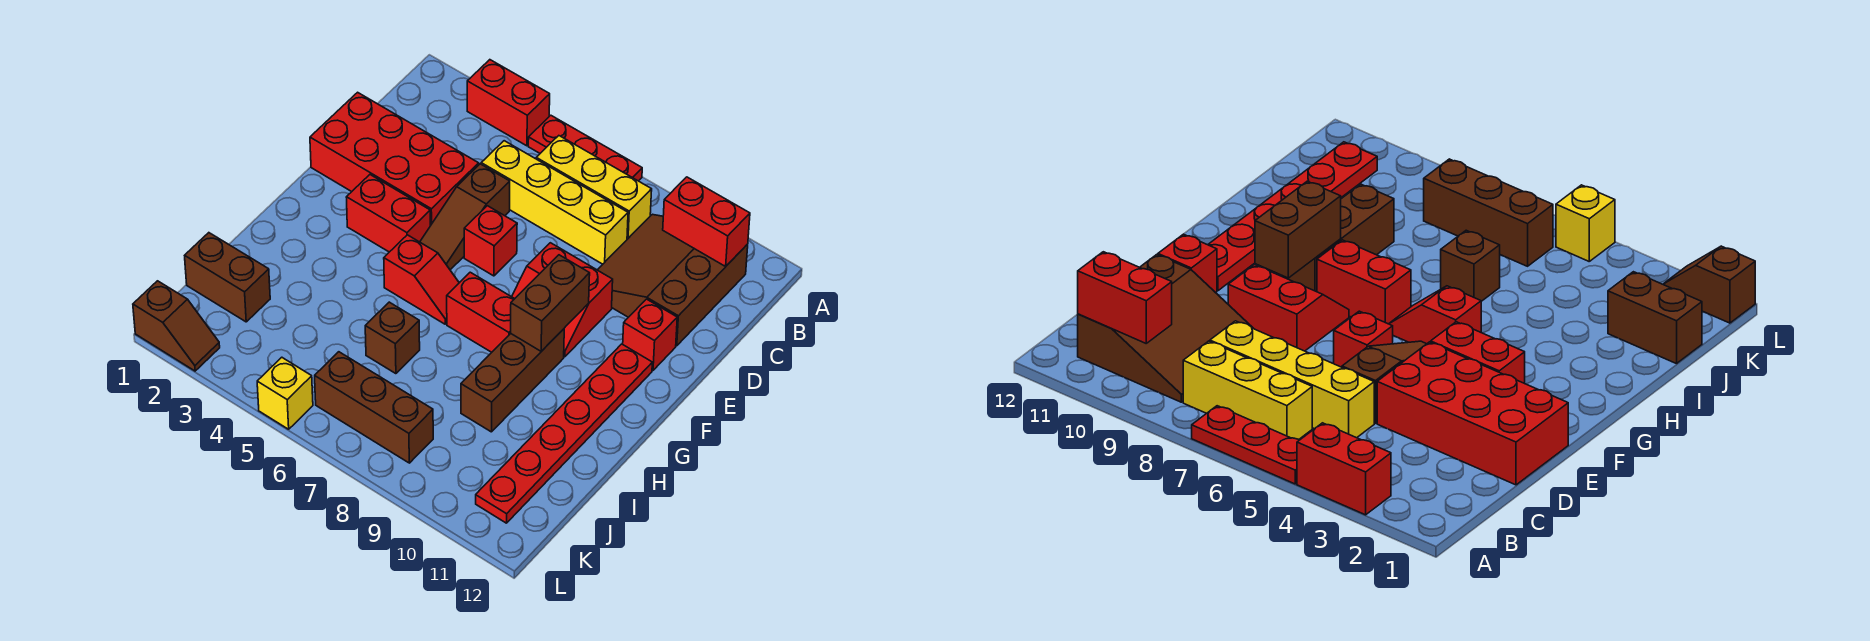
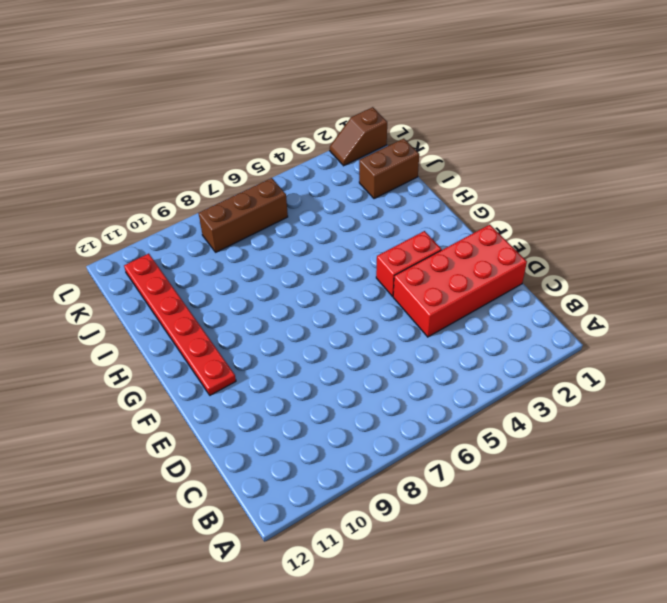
none -> red brick A3:A4 level 1
none -> red plate A5:A7 level 1
none -> yellow brick B6:B8 level 1

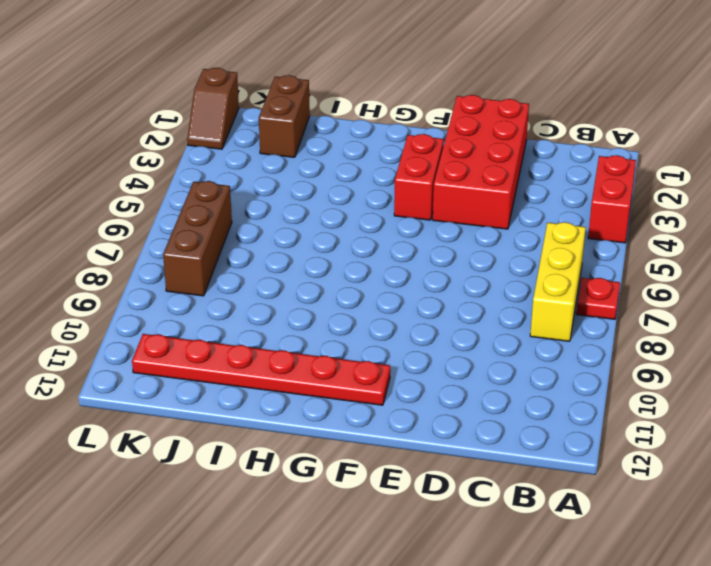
red plate A7 level 1 -> red plate A5:A7 level 1
none -> brown slope B9:D11 level 1 top 11
none -> yellow brick C5:C8 level 1
none -> brown slope D5:F5 level 1 top D

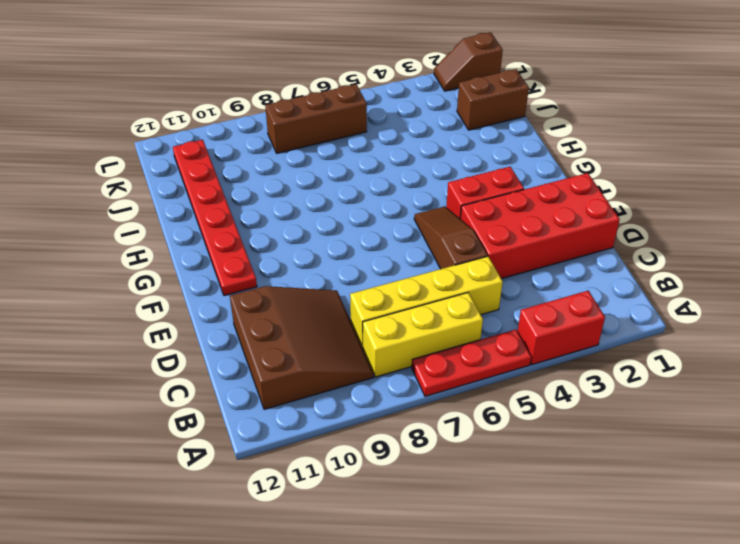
none -> red brick E6 level 1
none -> red slope E8:F9 level 1 top E
none -> red brick E11 level 1

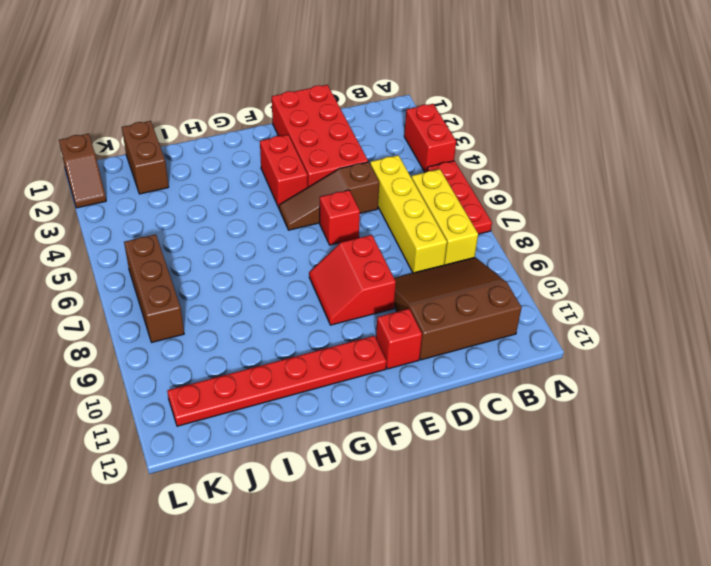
none -> red slope G5:G6 level 1 top 5
none -> red brick G7:G8 level 1
none -> brown brick G9:I9 level 1

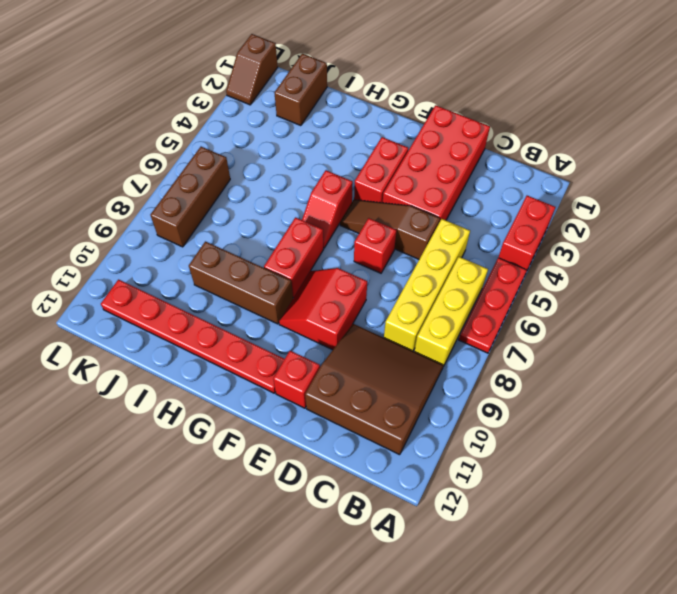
none -> brown brick I6 level 1
none -> yellow brick L5 level 1
none -> red brick B10:B11 level 2

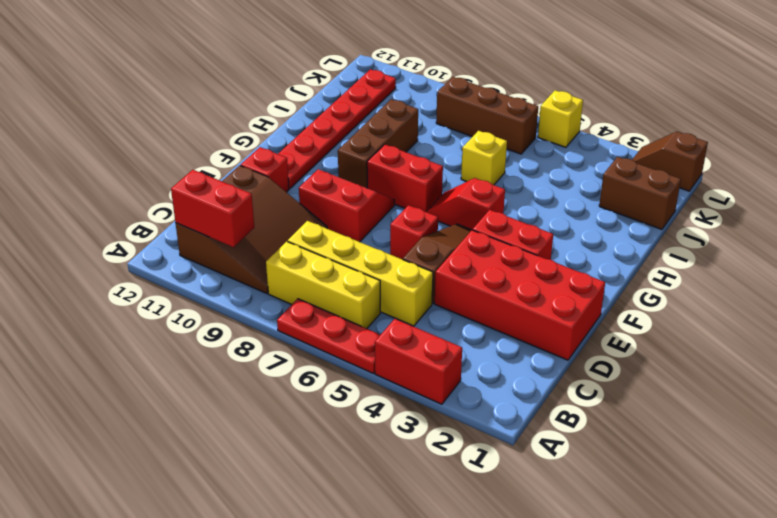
yellow brick I6 level 1 -> brown brick I6 level 1
none -> brown brick F9:G9 level 2

